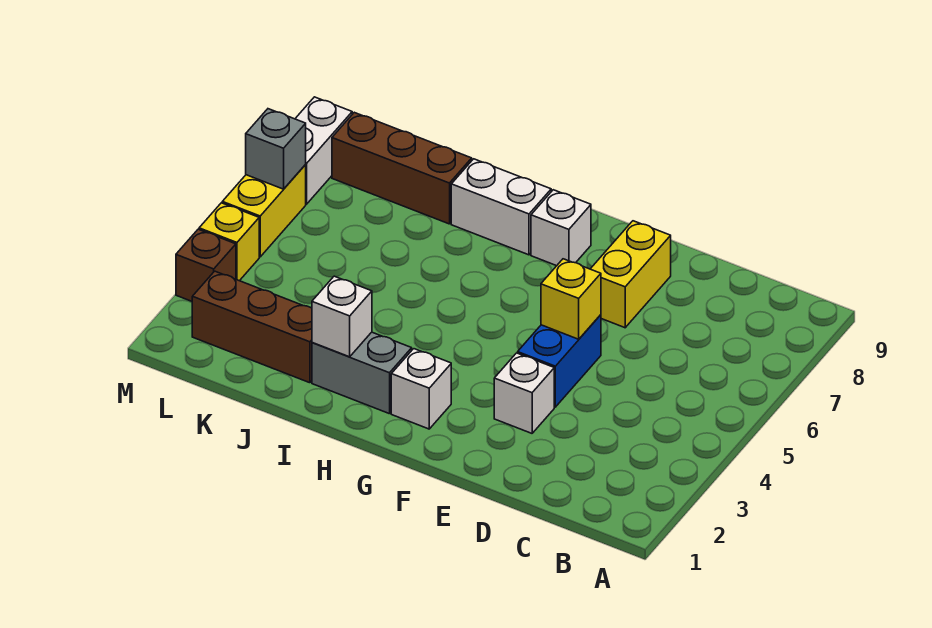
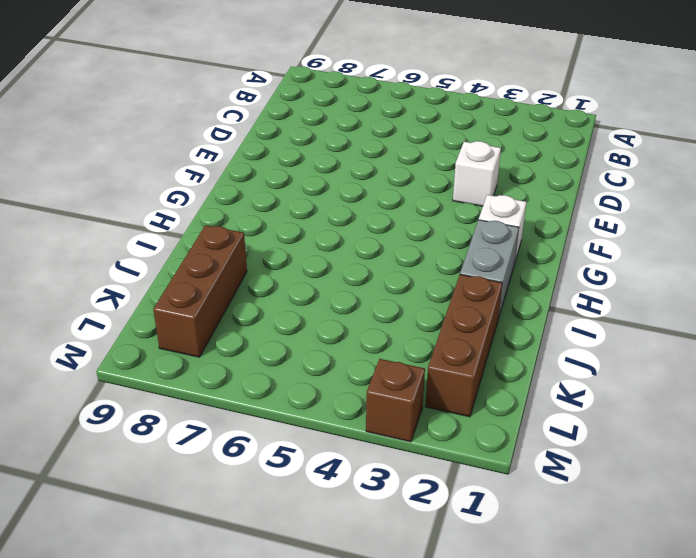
none -> blue brick E4:E5 level 1
none -> yellow brick E7:E8 level 1
none -> white brick G8 level 1

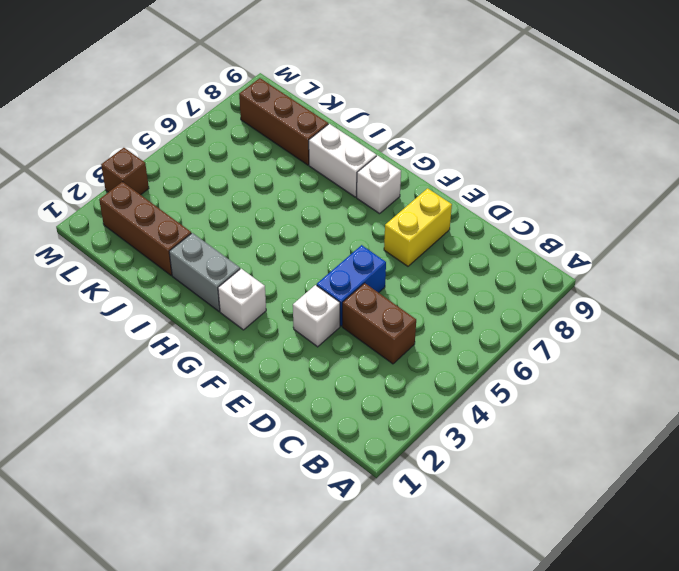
brown brick C4:D4 level 1 -> none
none -> yellow brick M4 level 1
none -> yellow brick M5:M6 level 1
none -> white brick M7:M8 level 1

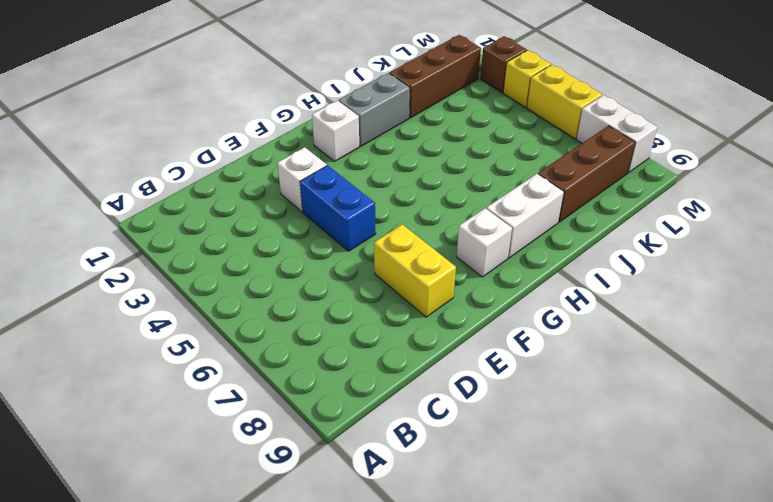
none -> yellow brick E5 level 2
none -> white brick I2 level 2
none -> grey brick M6 level 2

